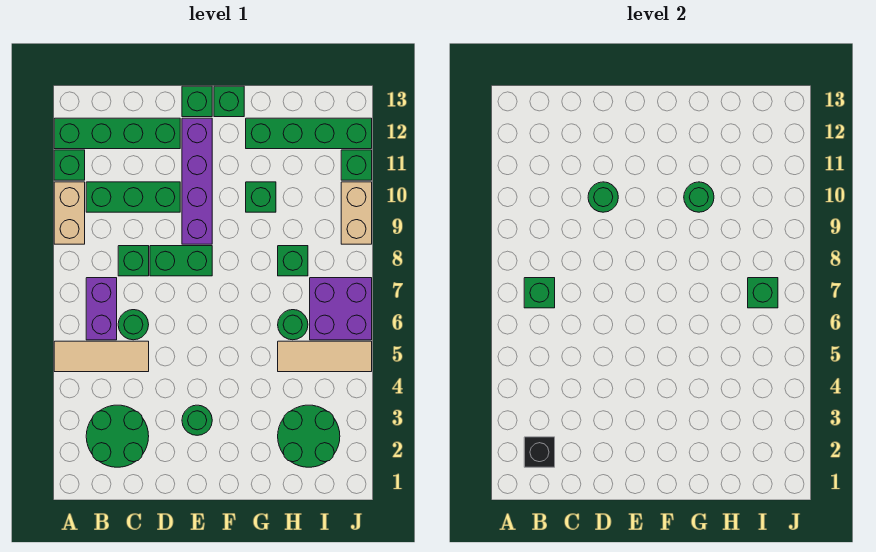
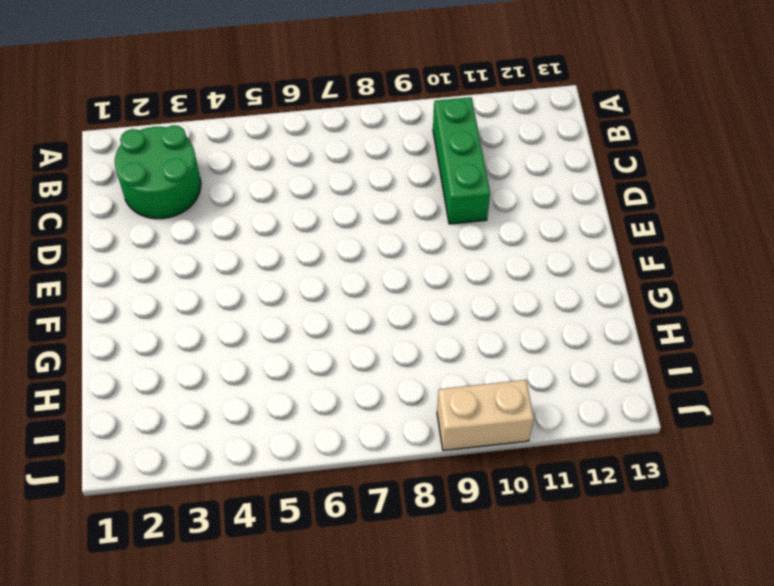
none -> tan tile A5:C5 level 1
none -> tan brick A9:A10 level 1
none -> green brick A11 level 1

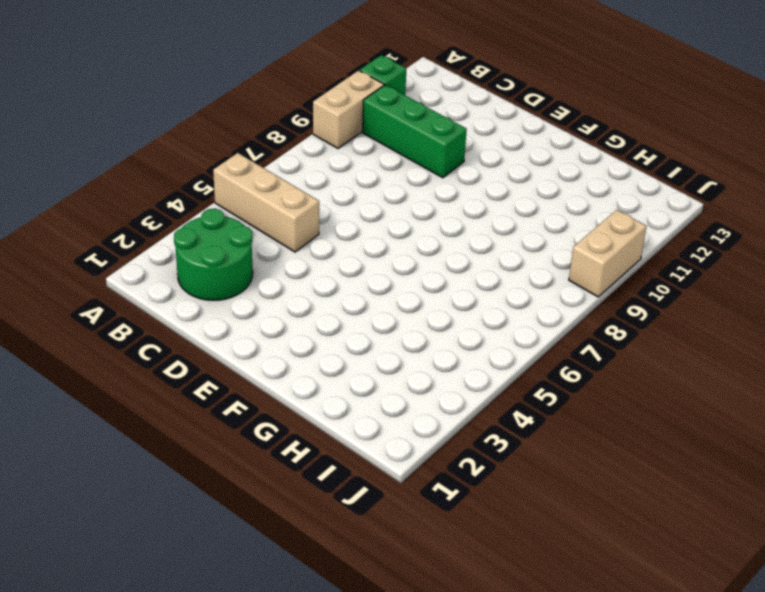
tan brick A5:C5 level 1 -> tan tile A5:C5 level 1
none -> green brick A12:D12 level 1
none -> purple brick B6:B7 level 1
none -> green round brick C6 level 1

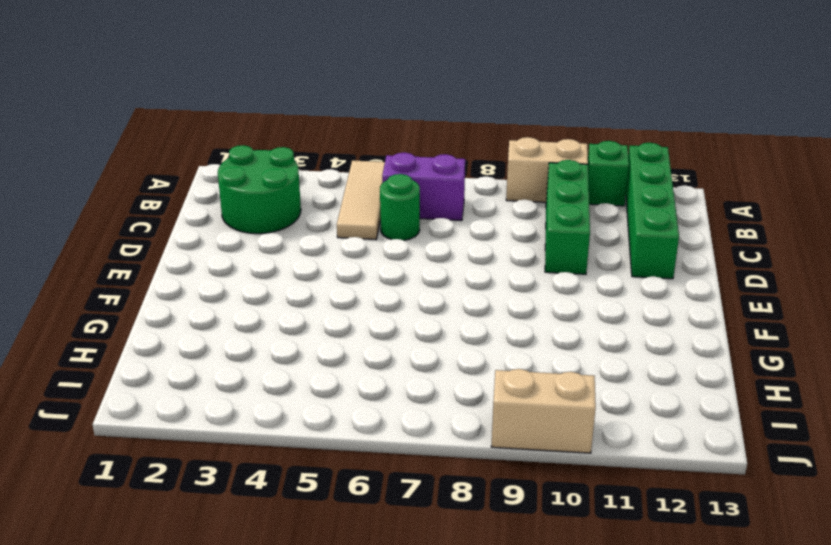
none -> green brick C8 level 1
none -> green brick D8:E8 level 1
none -> green round brick E3 level 1

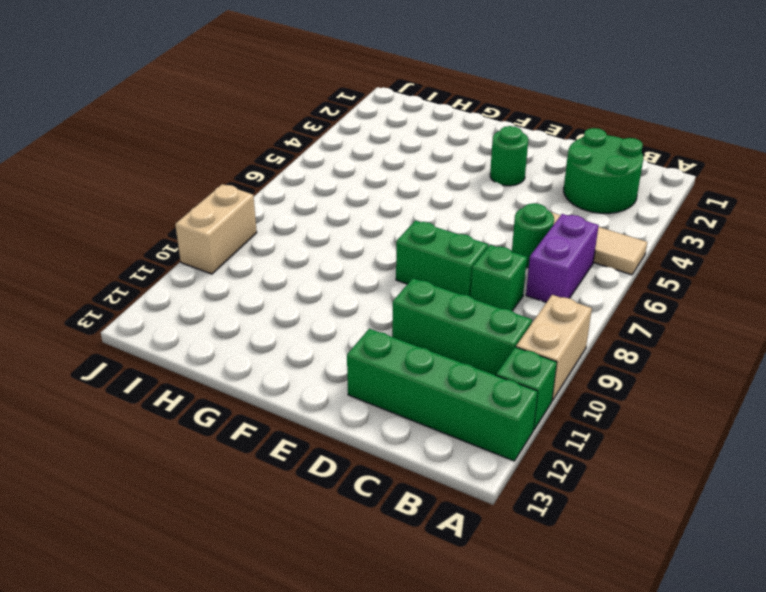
none -> purple brick E9:E12 level 1
none -> green brick E13 level 1
none -> green brick F13 level 1

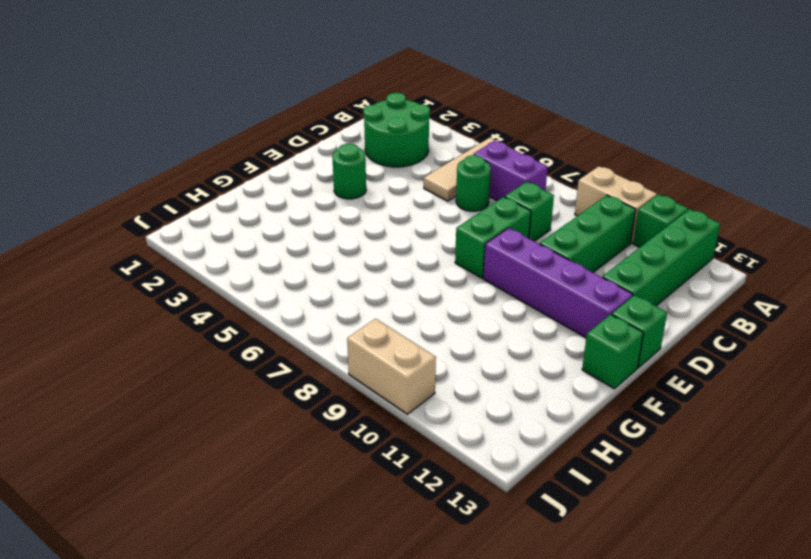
none -> green brick G10 level 1
none -> green brick G12:J12 level 1
none -> green round brick H2:I3 level 1

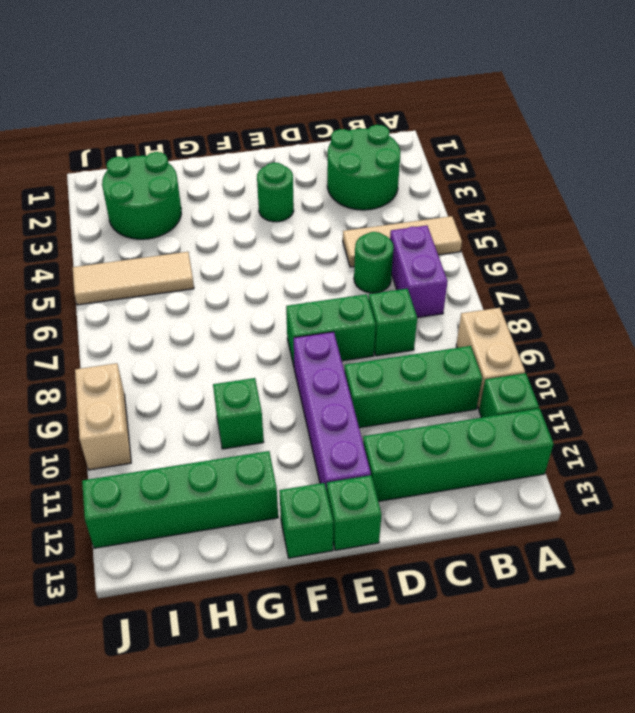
none -> green round brick H6 level 1
none -> green brick H8 level 1
none -> purple brick I6:J7 level 1

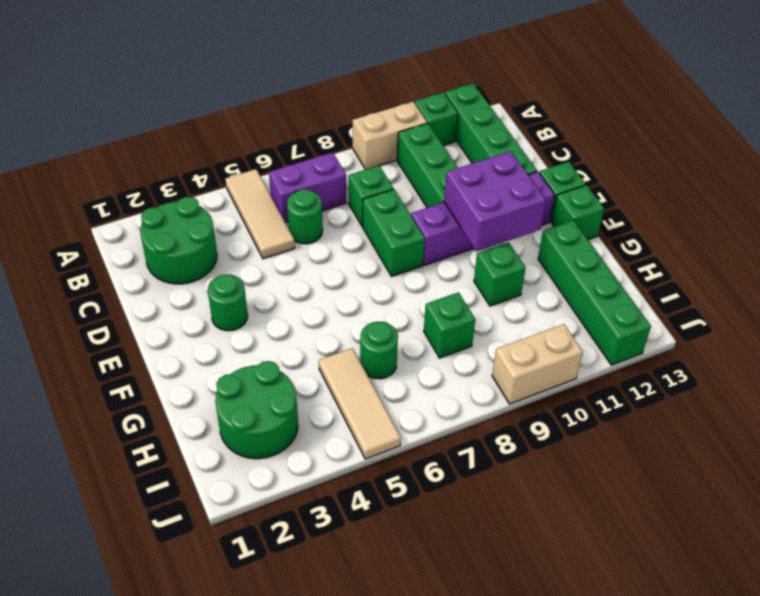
purple brick E10:F11 level 2 -> purple brick I6:J7 level 1
none -> green brick J11 level 1
none -> black brick B2 level 2
none -> green brick B7 level 2

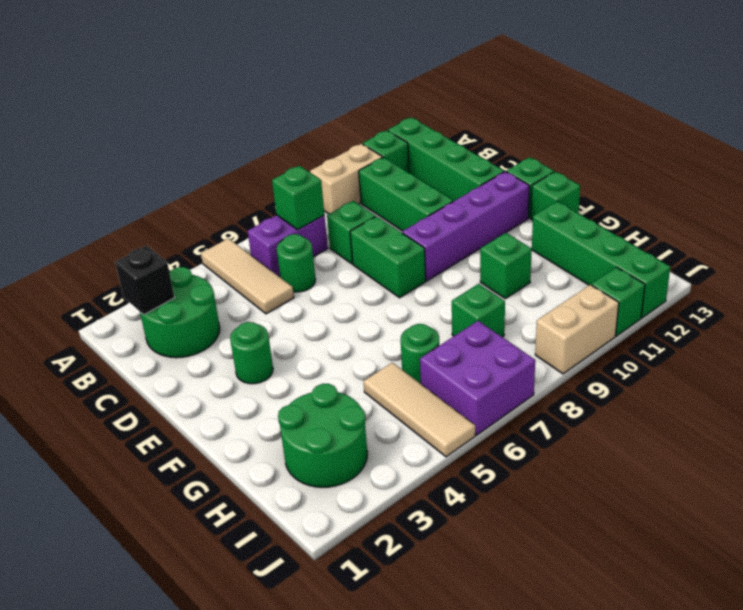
none -> green round brick D10 level 2
none -> green round brick G10 level 2
none -> green brick I7 level 2

